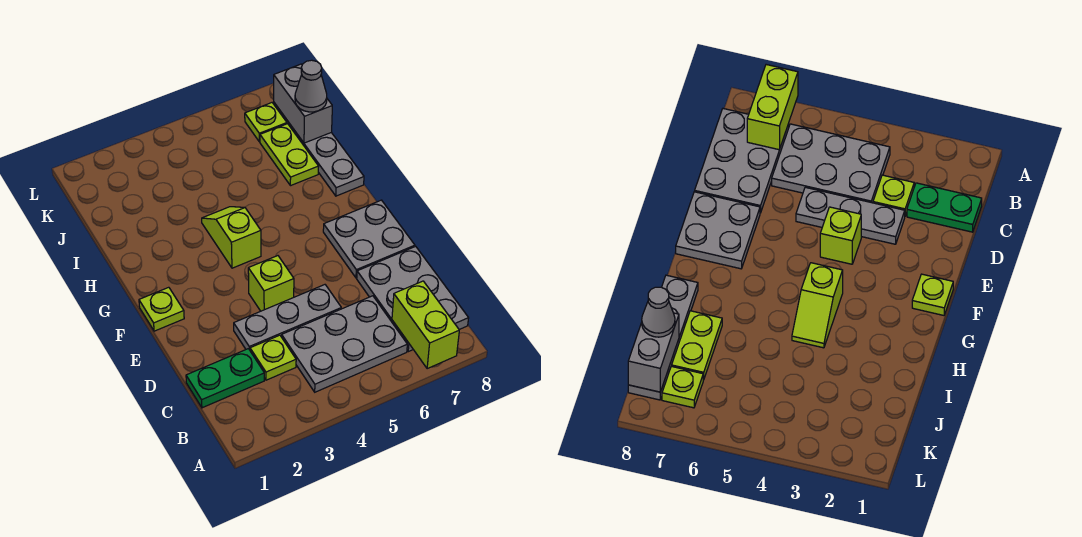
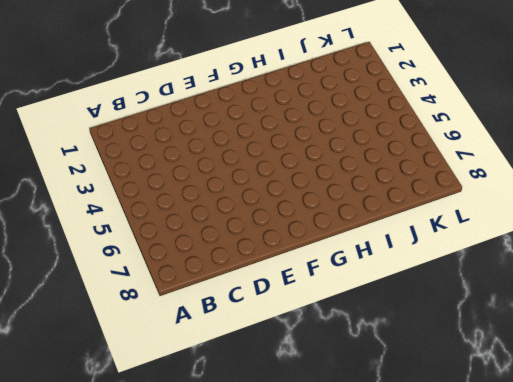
none -> grey plate B4:C6 level 1
none -> grey plate B7:D8 level 1
none -> green plate C1:C2 level 1

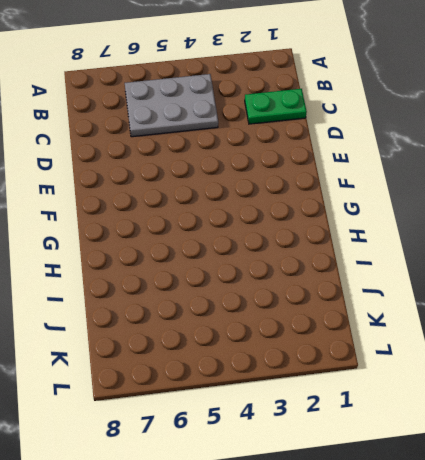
none -> grey plate B7:D8 level 1
none -> lime plate C3 level 1
none -> grey plate D3:D5 level 1

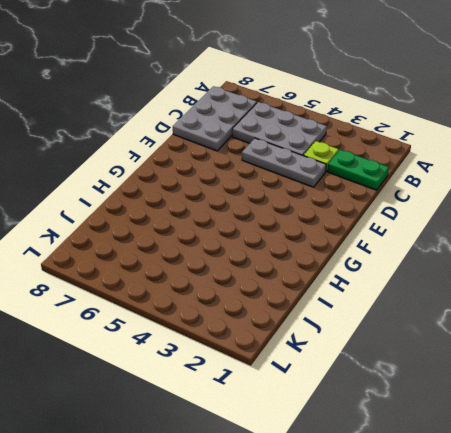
none -> lime brick E4 level 1
none -> grey plate E7:F8 level 1
none -> lime plate F1 level 1

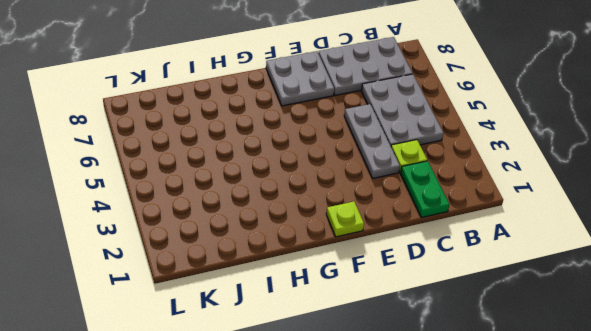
none -> lime brick E4 level 1
none -> lime slope G4:H4 level 1 top G
none -> grey plate H8:K8 level 1

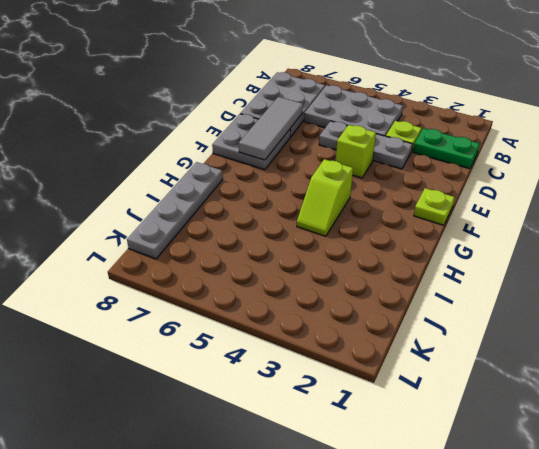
grey tile D7:F7 level 2 -> none
none -> lime plate I7:J7 level 1
none -> lime plate K7 level 1
none -> lime brick A7:B7 level 2

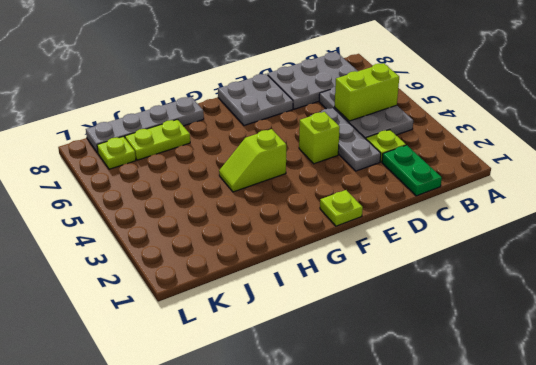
lime brick B5:C5 level 2 -> lime brick A7:B7 level 2
none -> grey brick J8:K8 level 2
none -> grey cone J8 level 3

